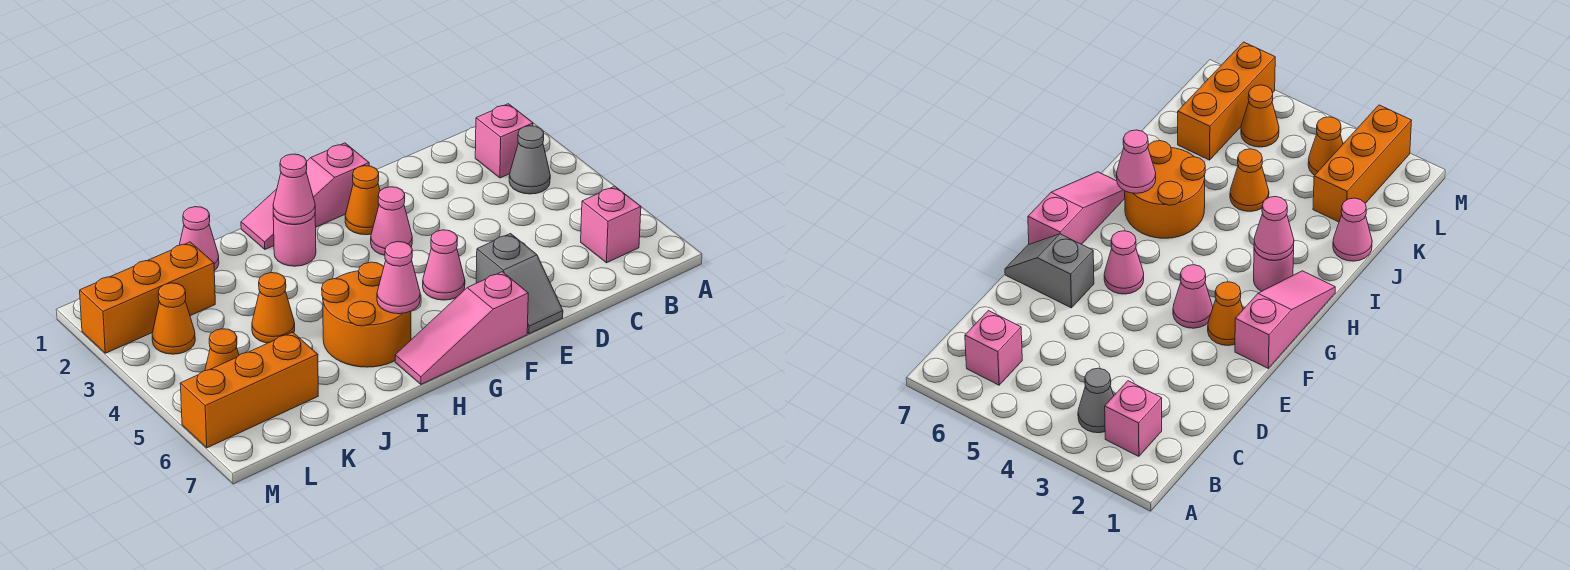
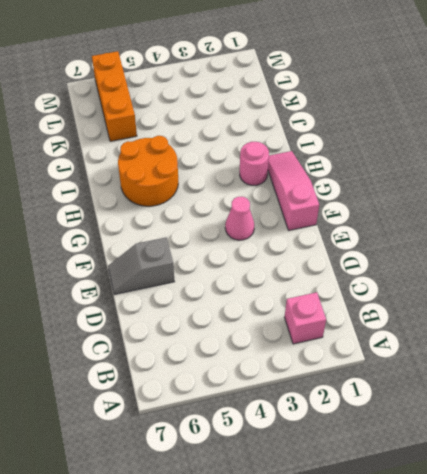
none -> grey cone B3 level 1
none -> pink brick B6 level 1
none -> orange cone F2 level 1

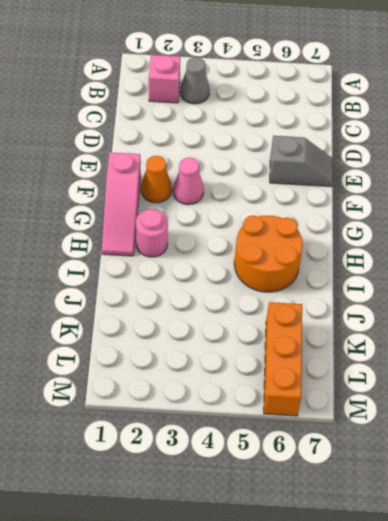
none -> pink brick B6 level 1
none -> pink cone F5 level 1
none -> pink slope F7:H7 level 1 top F

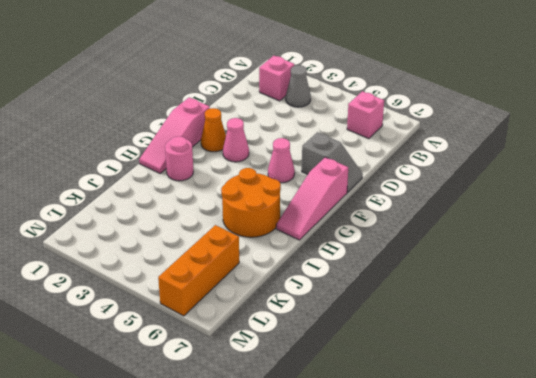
none -> pink cone J1 level 1
none -> orange cone J4 level 1
none -> orange brick K2:M2 level 1

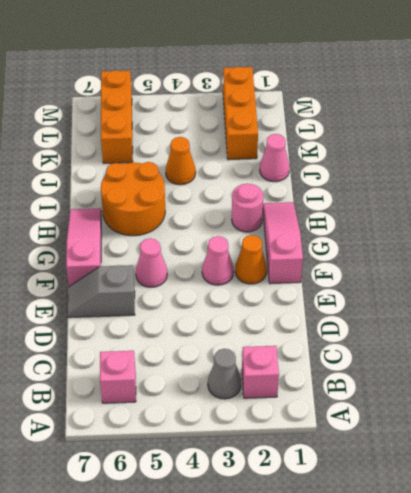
none -> orange cone L3 level 1
none -> orange cone L5 level 1
none -> pink cone H2 level 2

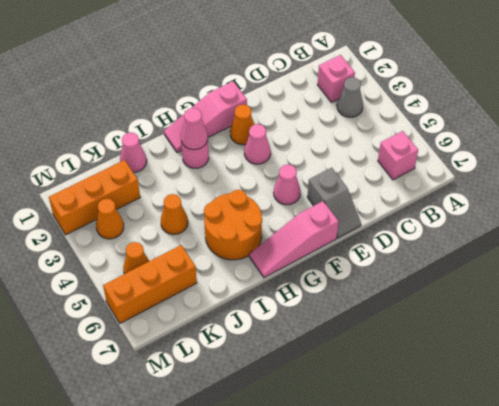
none -> pink cone H6 level 2

